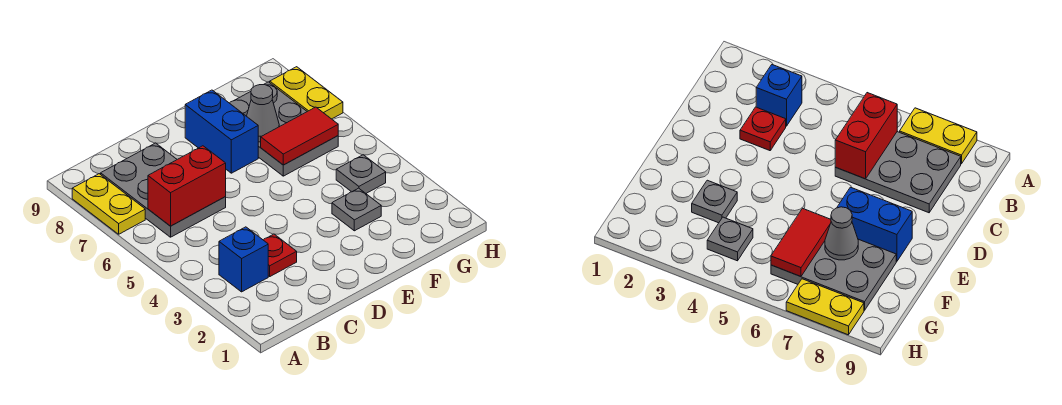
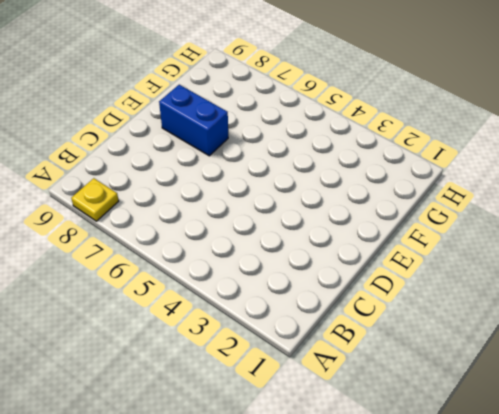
yellow plate A8 level 1 -> yellow plate A7:A8 level 1
none -> blue brick B3 level 1
none -> grey plate B6:C8 level 1
none -> red plate C3 level 1

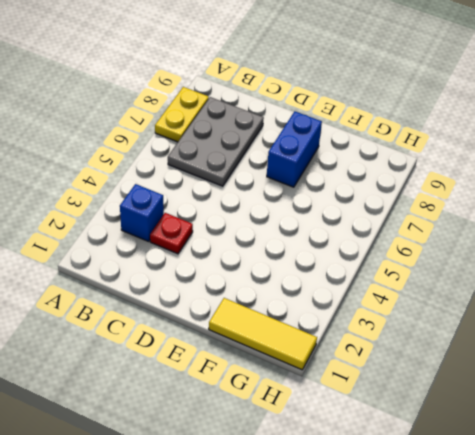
yellow tile F1:H1 level 1 -> none
none -> grey plate F3 level 1
none -> grey plate F6:G8 level 1
none -> grey plate G4 level 1

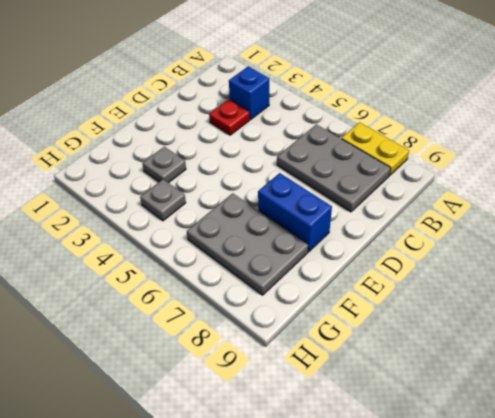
none -> yellow plate H7:H8 level 1
none -> red brick B6:C6 level 2
none -> red tile F6:G6 level 2

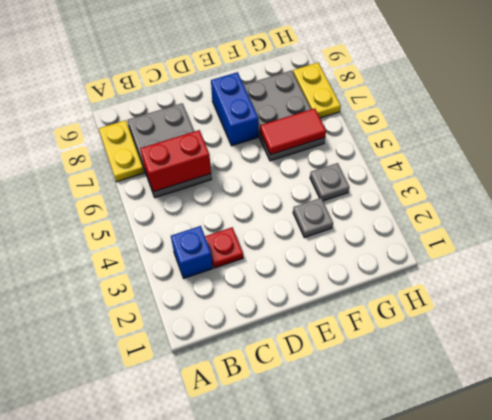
none -> grey cone F7 level 2

